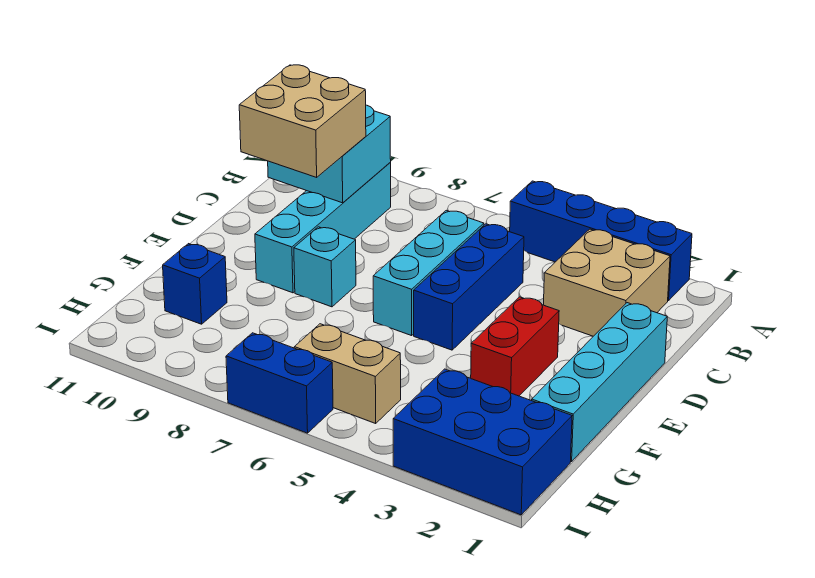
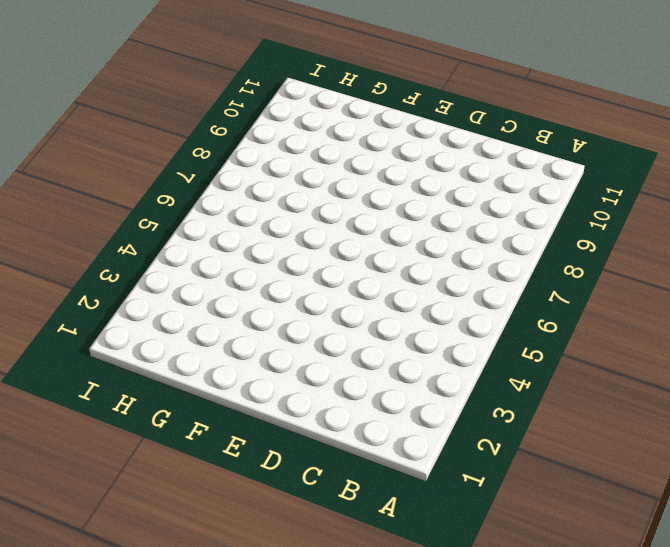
none -> blue brick A2:A5 level 1
none -> tan brick B2:C3 level 1
none -> cyan brick B9:E9 level 1

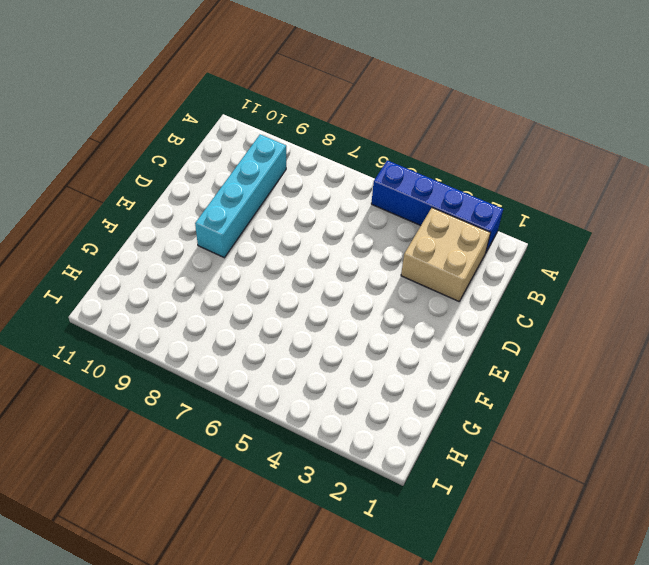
none -> blue brick C5:E5 level 1
none -> cyan brick C6:E6 level 1
none -> cyan brick D1:G1 level 1

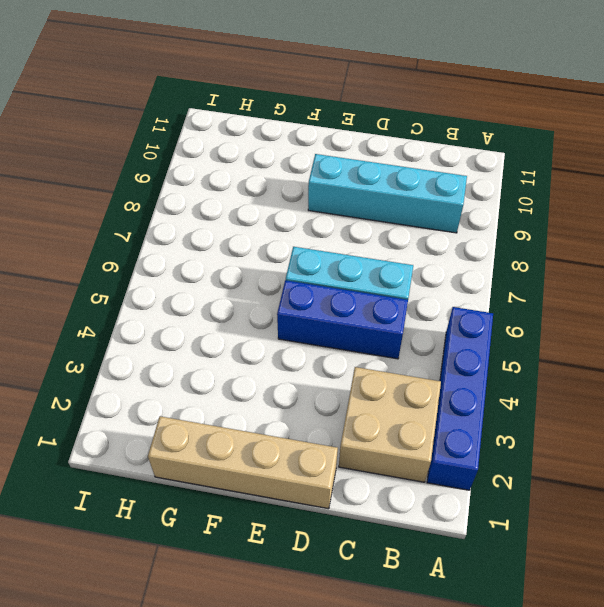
tan brick D1:G1 level 1 -> cyan brick D1:G1 level 1
none -> red brick E3:F3 level 1
none -> cyan brick E8 level 1
none -> blue brick G10 level 1

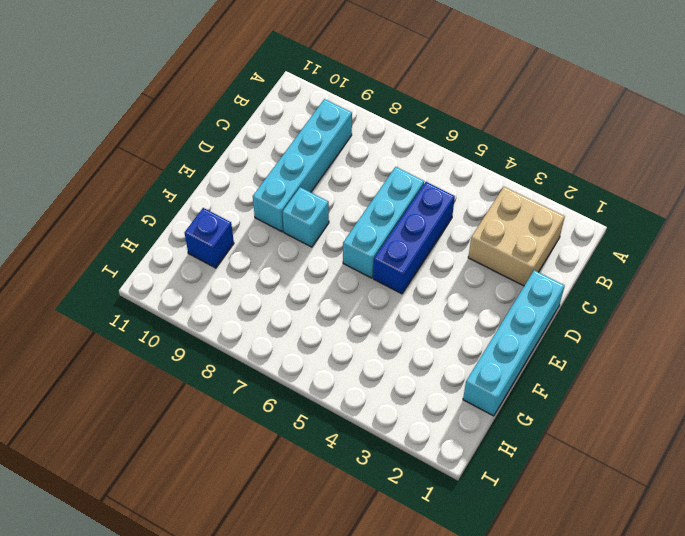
none -> blue brick A2:A5 level 1
none -> red brick E3:F3 level 1
none -> blue brick H1:I3 level 1

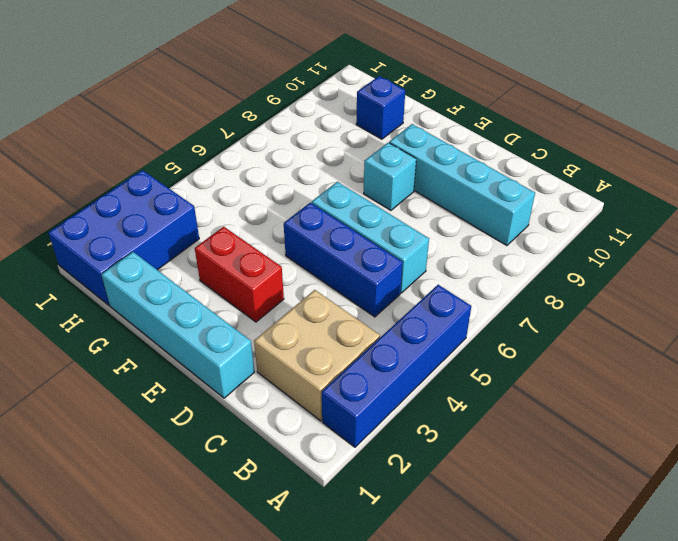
none -> tan brick H5:H6 level 1
none -> blue brick I6:I7 level 1
none -> cyan brick B9:C10 level 2

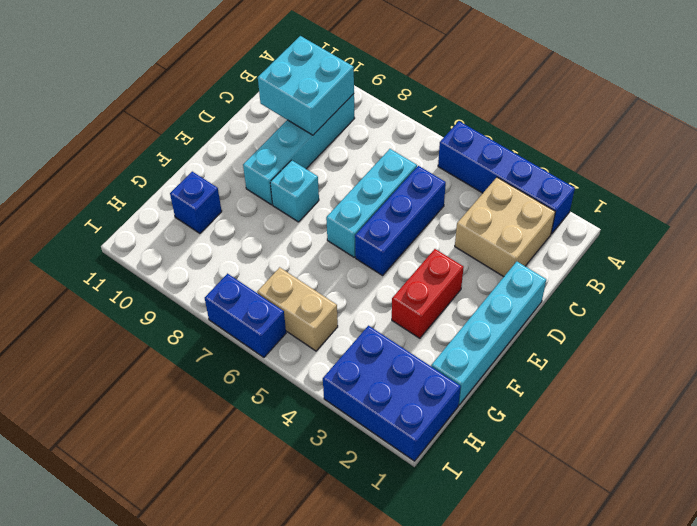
none -> tan brick C9:D10 level 3

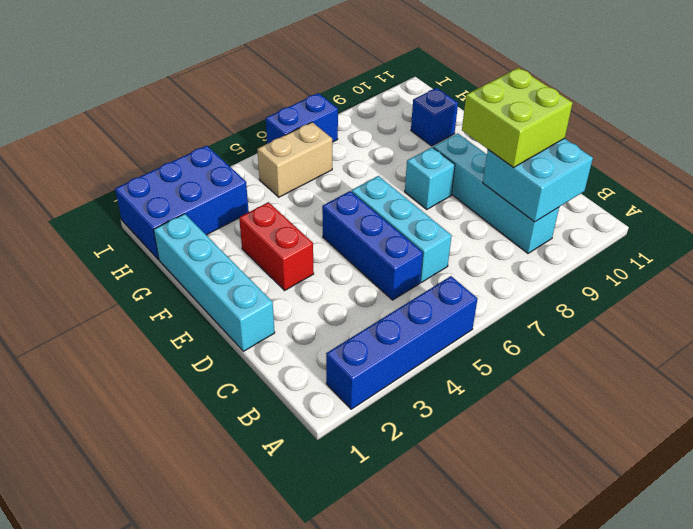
lime brick C9:D10 level 3 -> tan brick C9:D10 level 3
none -> tan brick B2:C3 level 1

